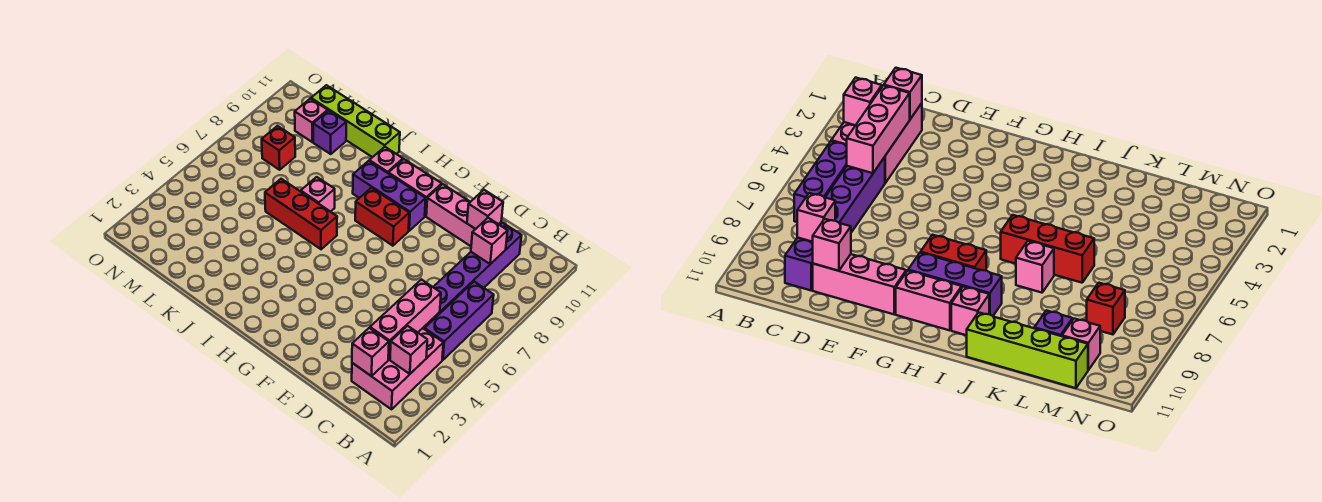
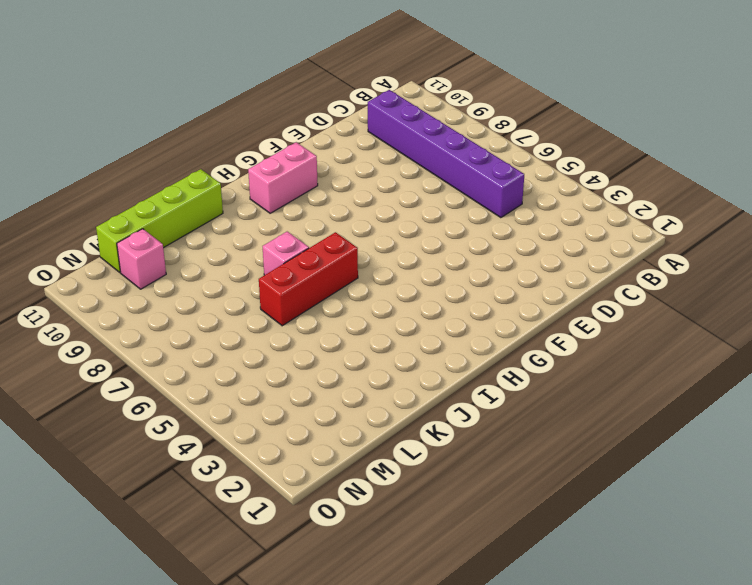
none -> pink brick B2:C4 level 1
none -> purple brick B5:B7 level 1
none -> pink brick D10:F10 level 1

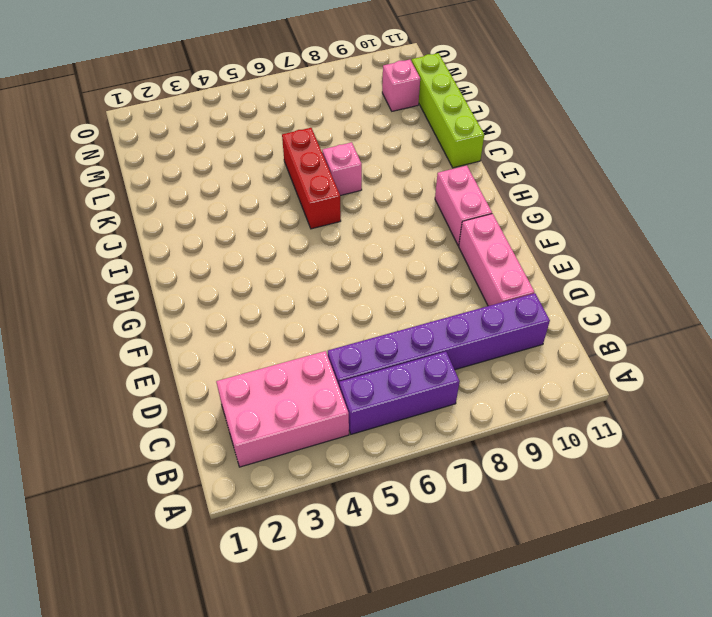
none -> red brick G8:H8 level 1
none -> purple brick G9:I9 level 1
none -> pink brick I10 level 1

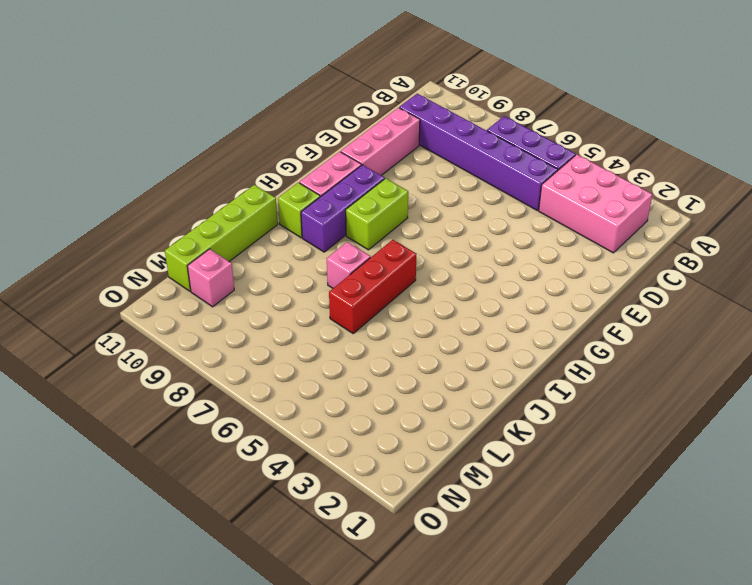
lime brick G8:H8 level 1 -> red brick G8:H8 level 1
lime brick I10 level 1 -> pink brick I10 level 1
none -> purple brick L10 level 1
none -> red brick M8 level 1
none -> pink brick B3 level 2

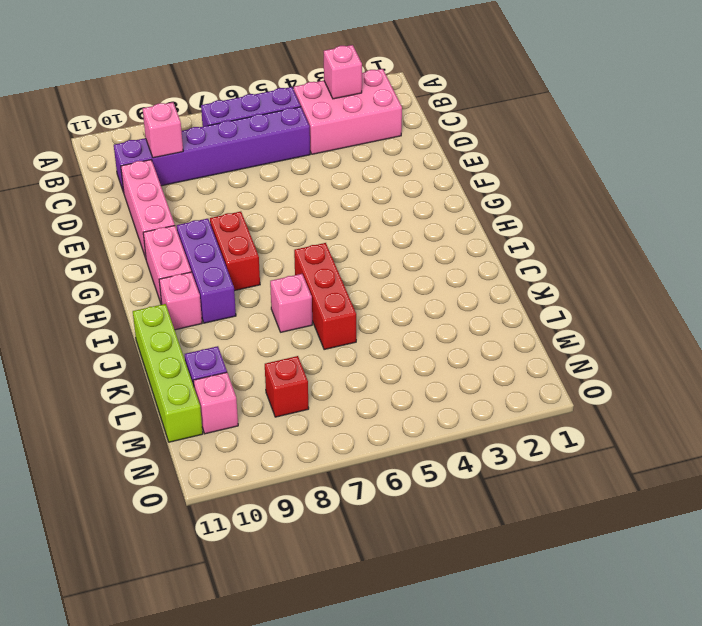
none -> pink brick C2 level 2
none -> pink brick C3:C5 level 2
none -> pink brick D10 level 2

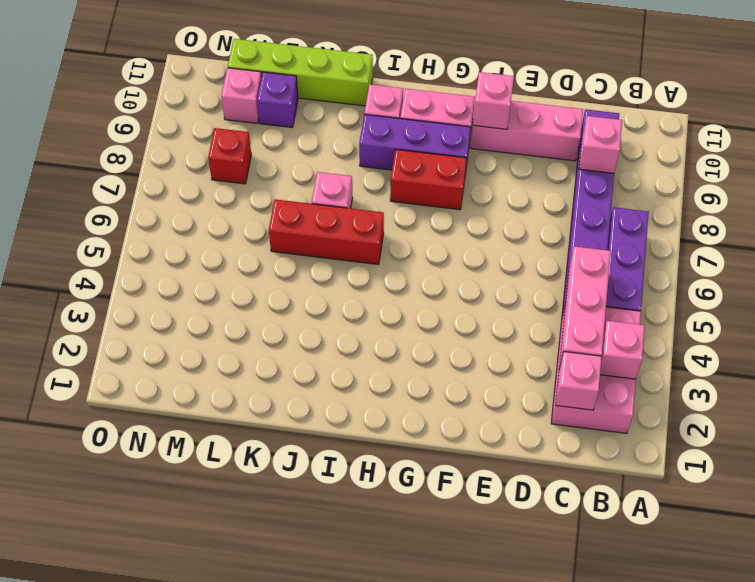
pink brick F10 level 2 -> pink brick D10 level 2

